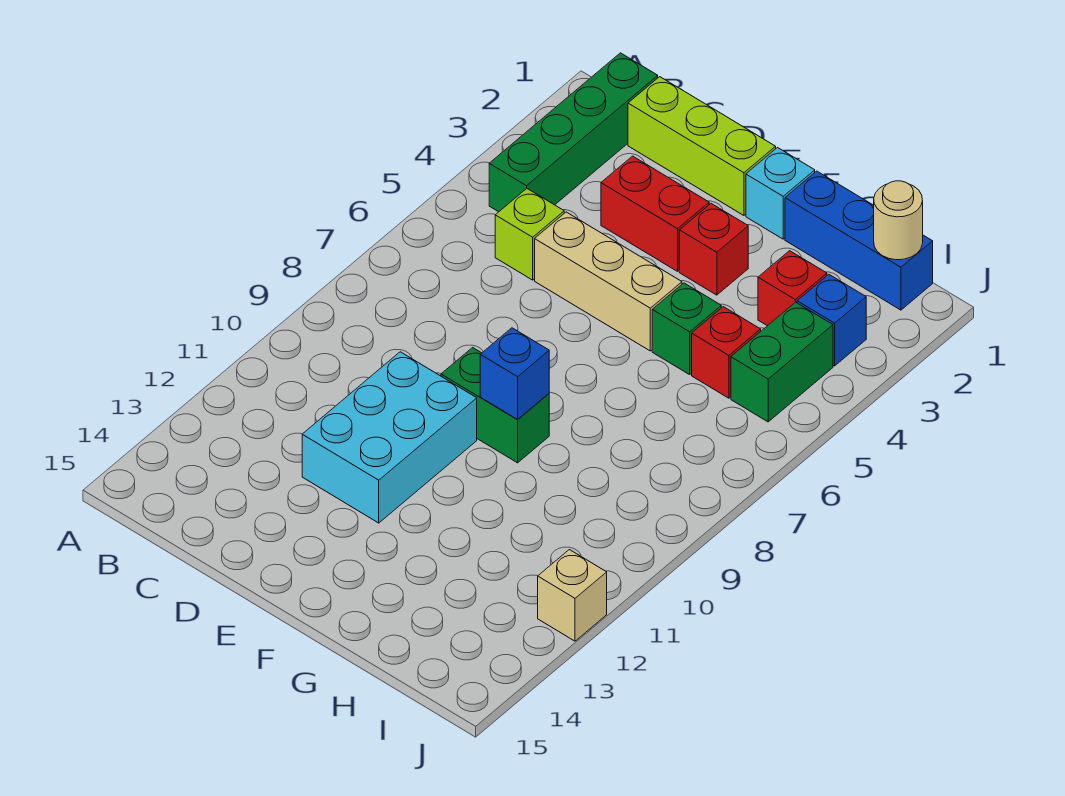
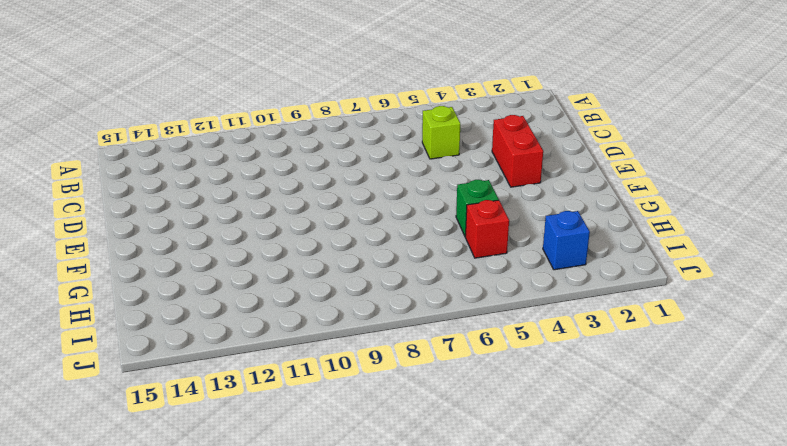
none -> green brick B1:B4 level 1
none -> lime brick C1:E1 level 1
none -> tan brick D5:F5 level 1

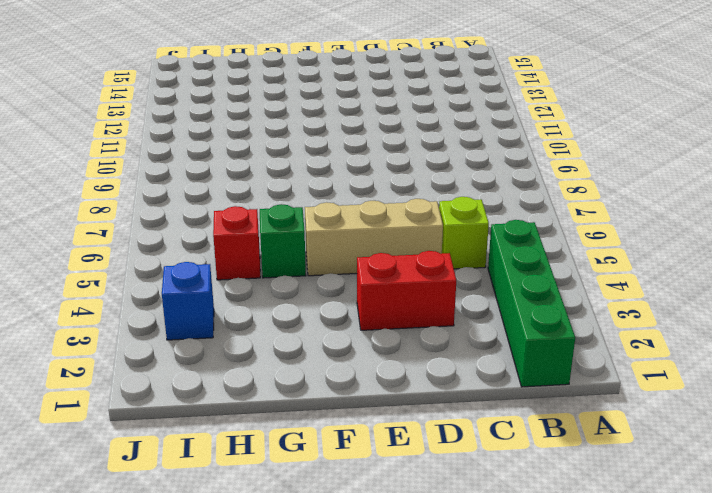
none -> lime brick C1:E1 level 1
none -> cyan brick D10:E12 level 1
none -> green brick E9:F9 level 1

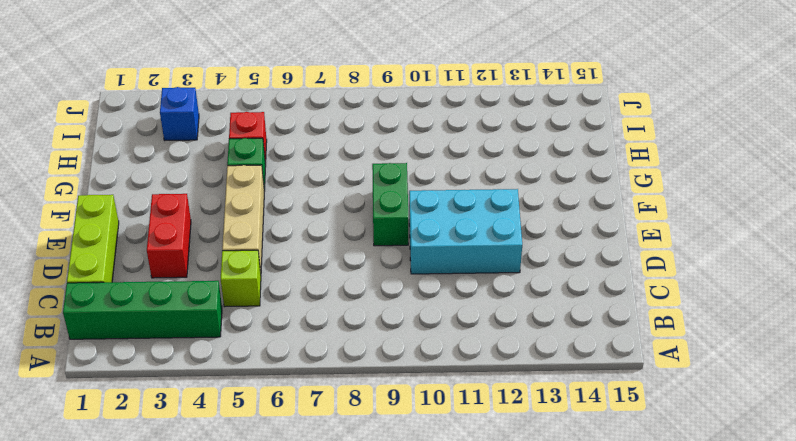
none -> cyan brick F1 level 1
none -> red brick F3 level 1
none -> blue brick G1:I1 level 1

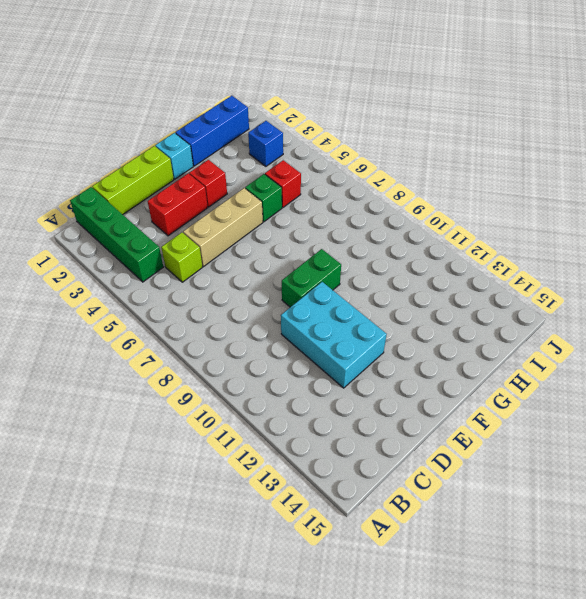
none -> red brick H3 level 1
none -> green brick I4:I5 level 1
none -> tan brick J12 level 1

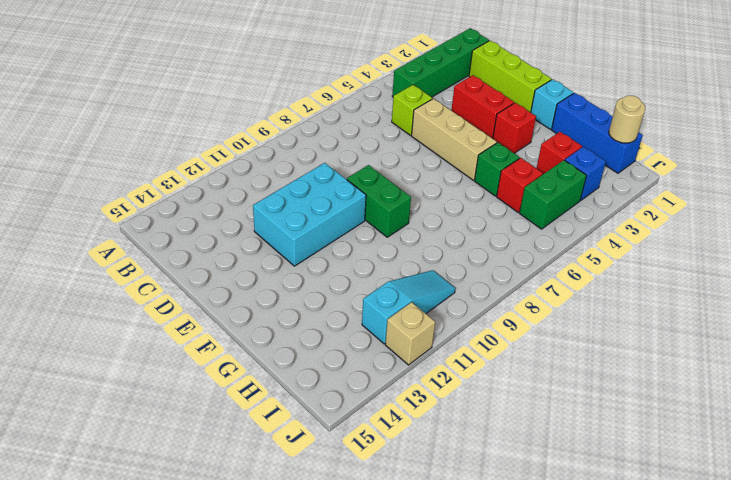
cyan slope I10:I12 level 1 top 12 -> none
none -> blue brick F9 level 2

